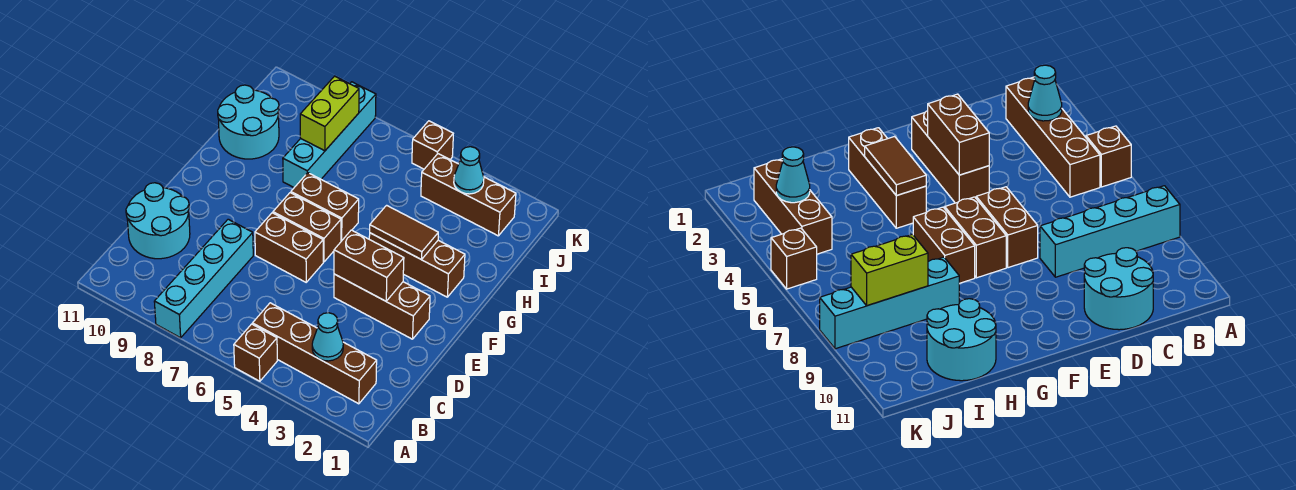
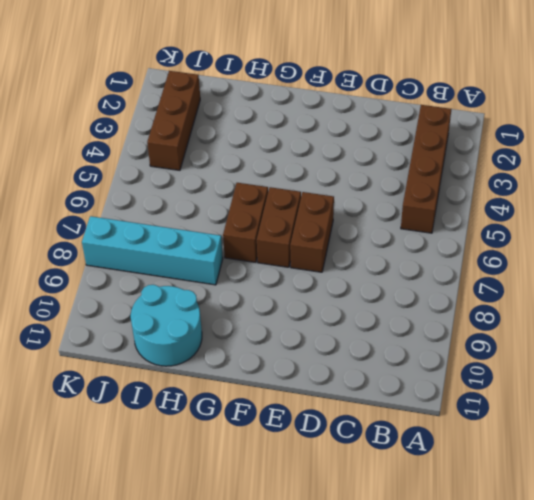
none -> brown brick A5 level 1
none -> cyan brick A8:D8 level 1
none -> cyan round brick C10:D11 level 1

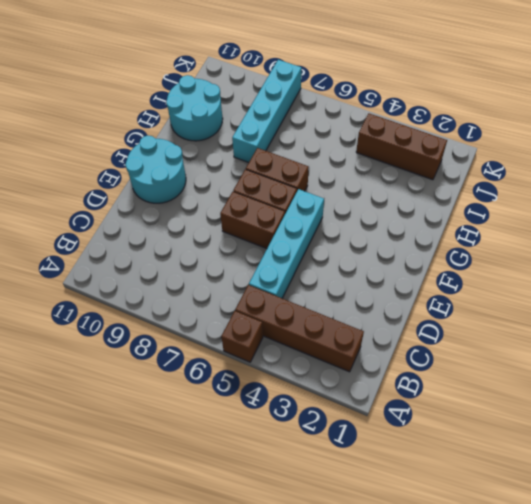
cyan brick C5:F5 level 1 -> cyan brick A8:D8 level 1
cyan round brick E10:F11 level 1 -> cyan round brick C10:D11 level 1
none -> brown brick E2:E4 level 1
none -> brown brick G2:G4 level 1
none -> brown brick K5 level 1

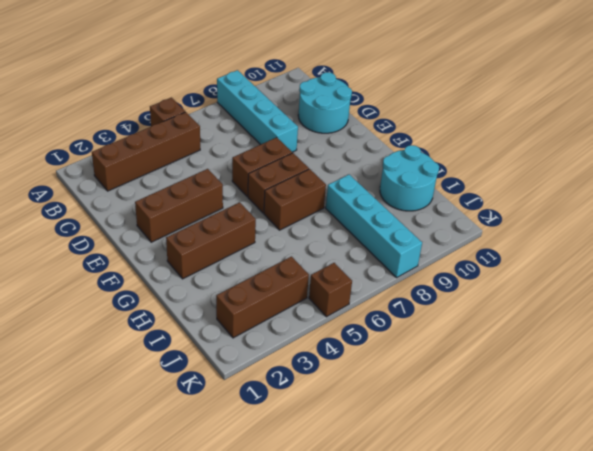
none -> cyan cone B3 level 2
none -> brown brick E3:E4 level 2
none -> brown tile G3:G4 level 2

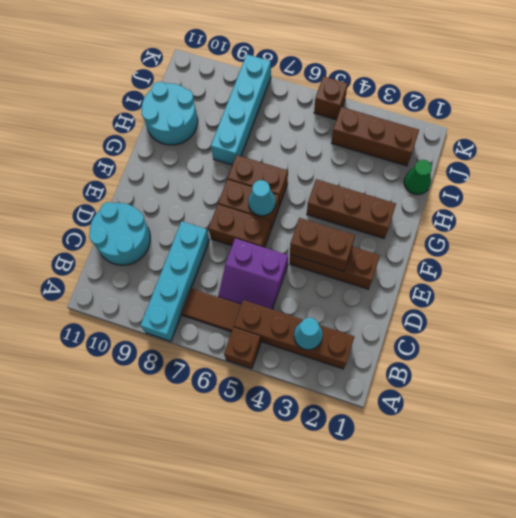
brown tile B6:B7 level 1 -> brown tile G3:G4 level 2
purple slope C5:D6 level 1 top D -> none
cyan cone F6 level 2 -> cyan cone J3 level 2
green cone I1 level 1 -> none
none -> lime brick I8:J8 level 2

